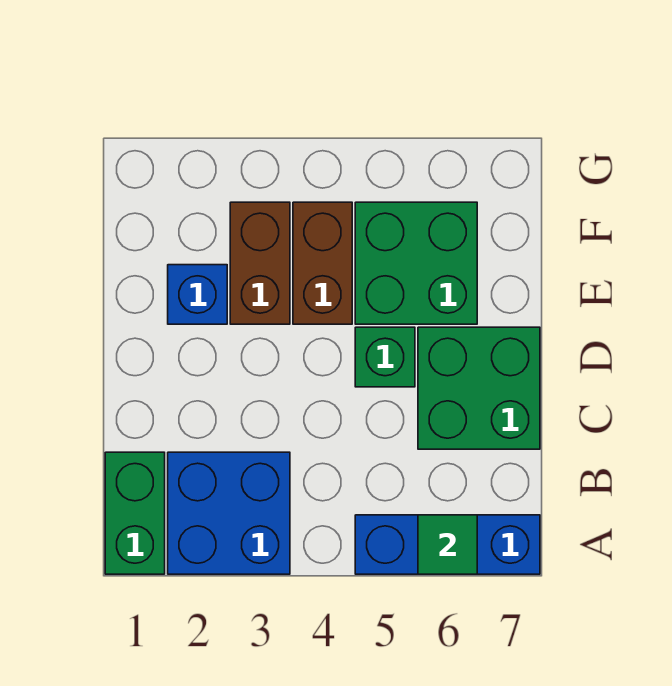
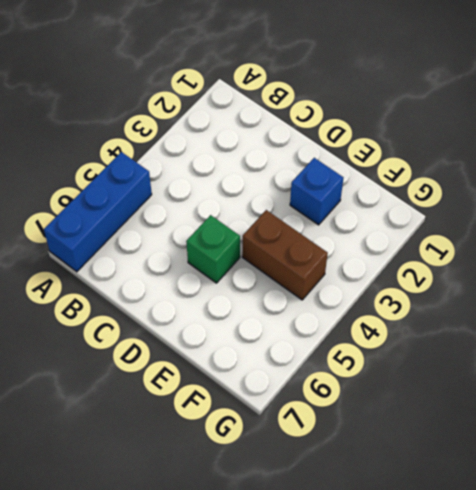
none -> green brick A1:B1 level 1
none -> blue brick A2:B3 level 1

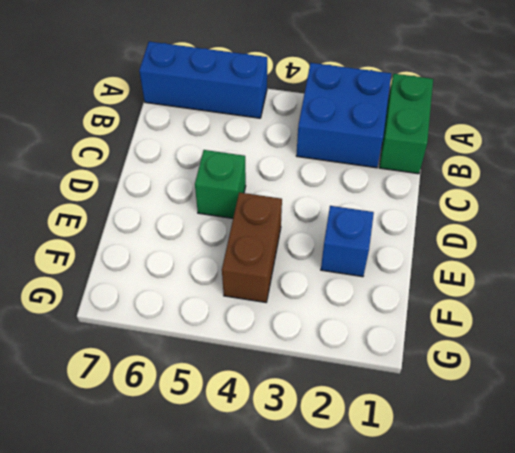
none -> green brick C6:D7 level 1
none -> brown brick E3:F3 level 1

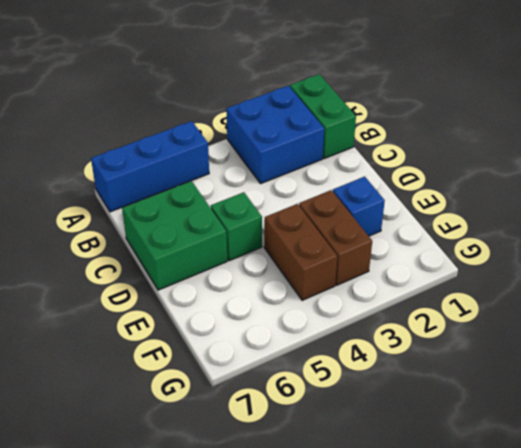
none -> green brick E5:F6 level 1
none -> green tile A6 level 2

